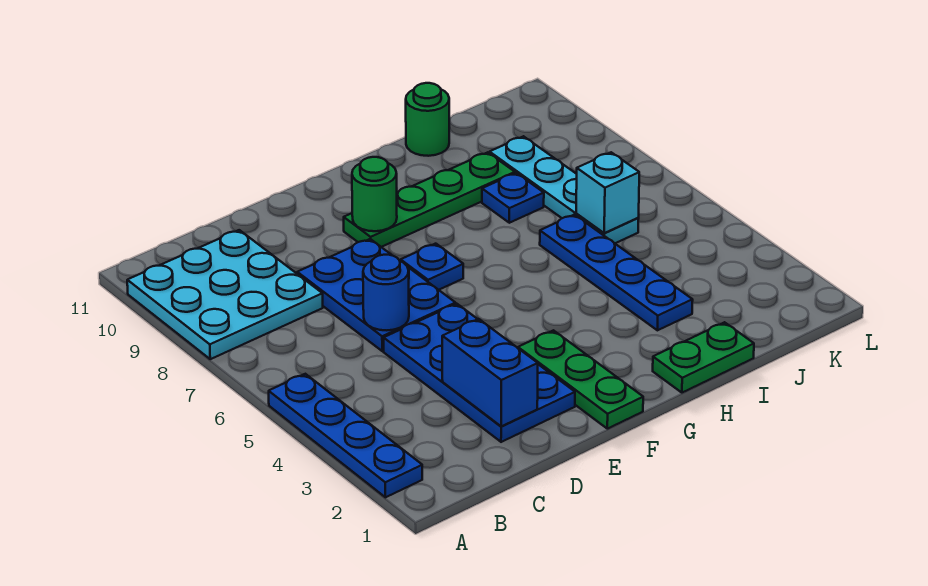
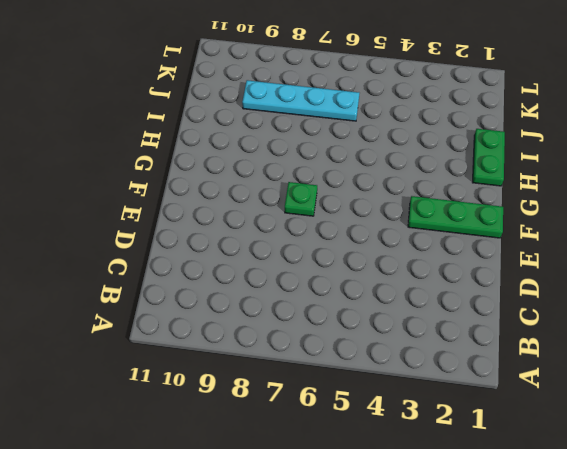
green plate F7 level 1 -> blue plate F7 level 1
none -> blue plate A2:A5 level 1
none -> cyan plate A8:C10 level 1
none -> blue plate D2:E5 level 1

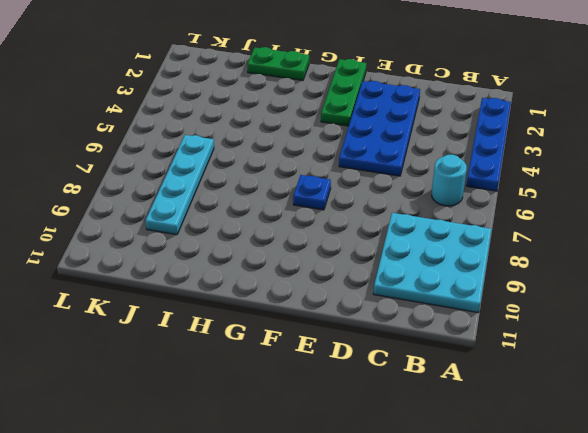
cyan round brick B6 level 1 -> none
none -> blue plate D6:E8 level 1
none -> green plate F9:I9 level 1
none -> blue plate I3:I6 level 1

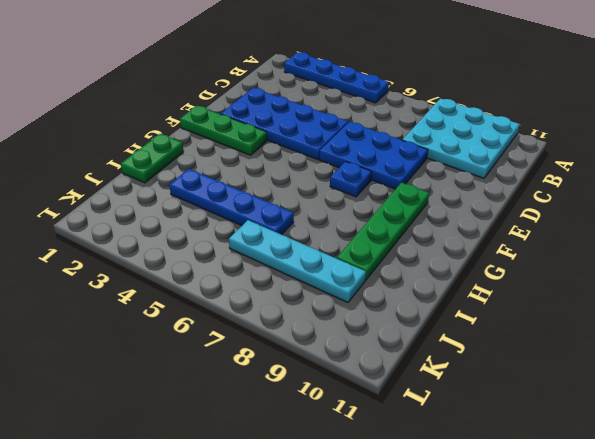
none -> blue plate I8 level 1
none -> green round brick I11 level 1
none -> blue brick D2:D3 level 2

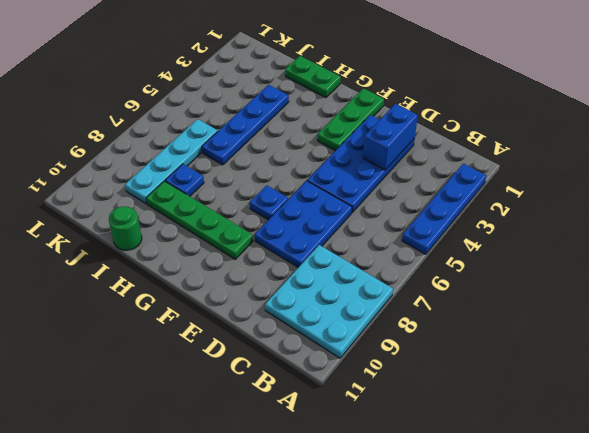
none -> blue round brick D6 level 2
none -> green round brick F9 level 2
none -> cyan brick J6 level 2

